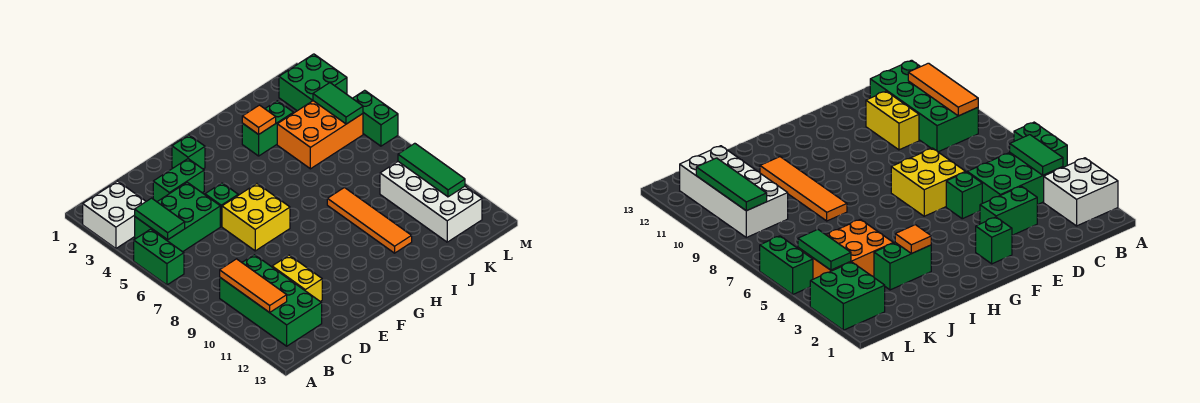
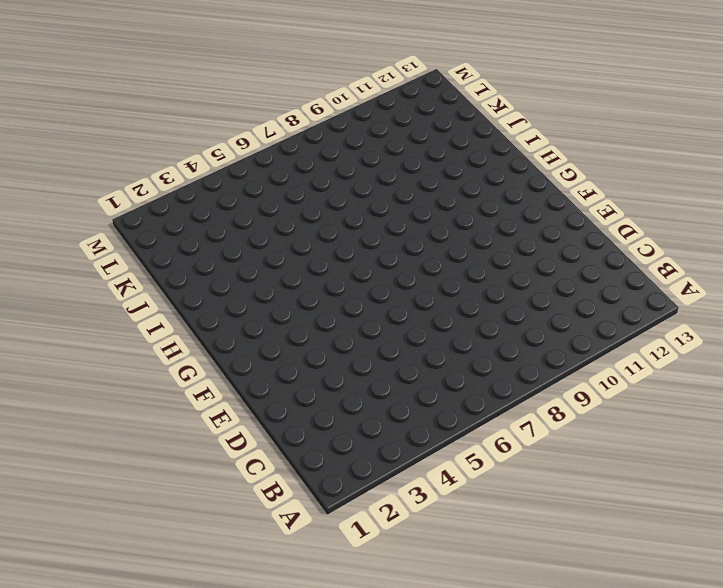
none -> white brick A2:B3 level 1
none -> green brick A5:A6 level 1
none -> green brick B4:D5 level 1

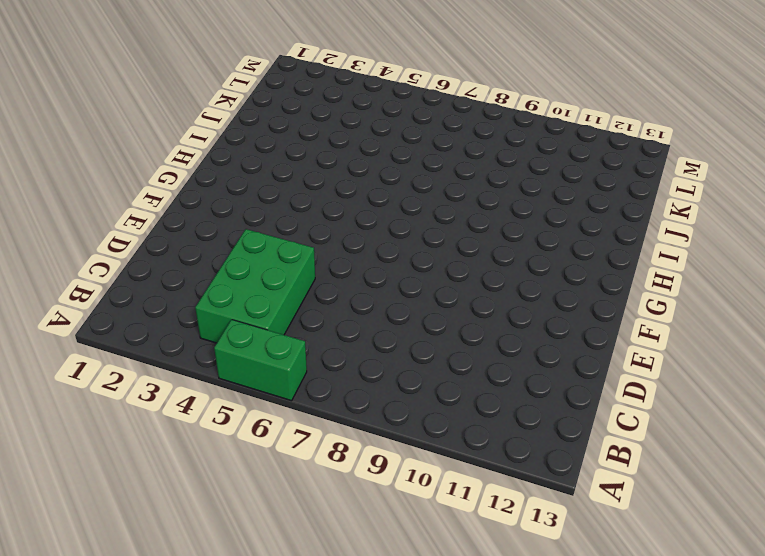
none -> white brick A2:B3 level 1
none -> green brick B9:C12 level 1
none -> green brick D3:E3 level 1

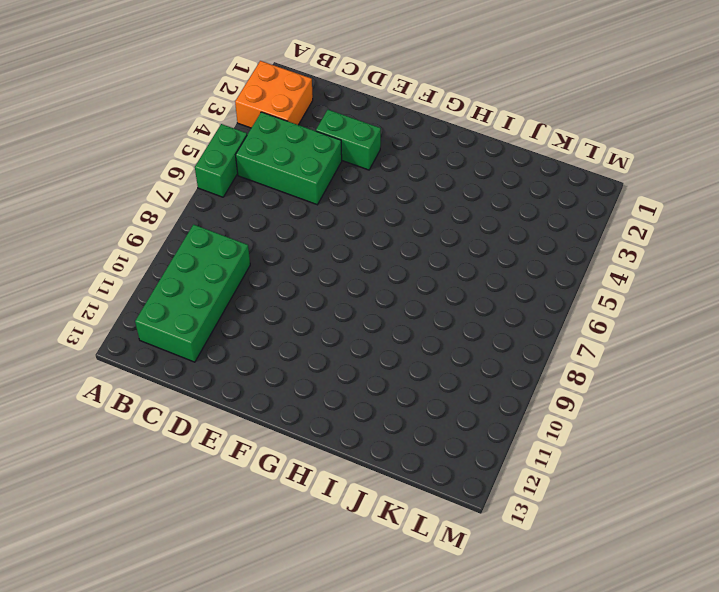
orange brick A2:B3 level 1 -> white brick A2:B3 level 1
none -> yellow brick D10:D11 level 1
none -> green brick E5 level 1
none -> yellow brick E6:F7 level 1

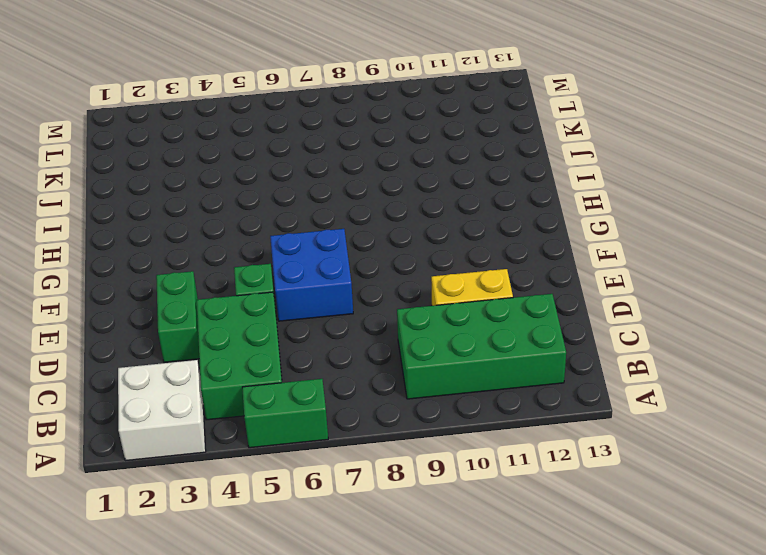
blue brick E6:F7 level 1 -> yellow brick E6:F7 level 1
none -> green brick F2 level 1
none -> green brick I3:J3 level 1
none -> orange tile I8:I11 level 1

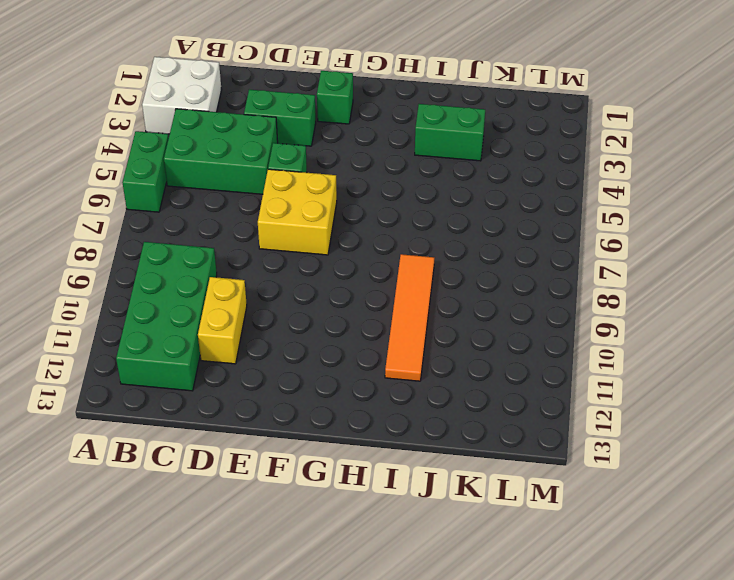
none -> orange brick J4:L5 level 1
none -> white brick K9:L12 level 1
none -> green brick L2:M3 level 1

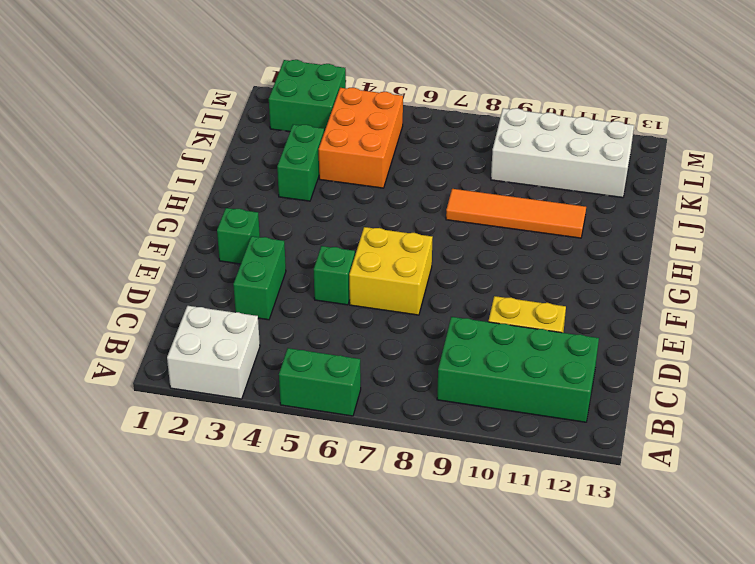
none -> green brick B4:D5 level 1
none -> green brick M5:M6 level 1
none -> green tile B4:B5 level 2

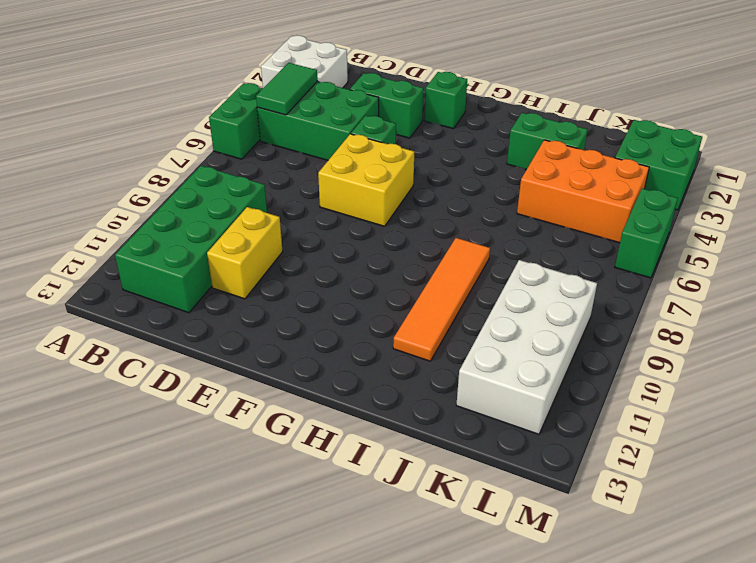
none -> orange tile B9:B11 level 2
none -> orange tile I3 level 2
none -> green tile L4:L5 level 2

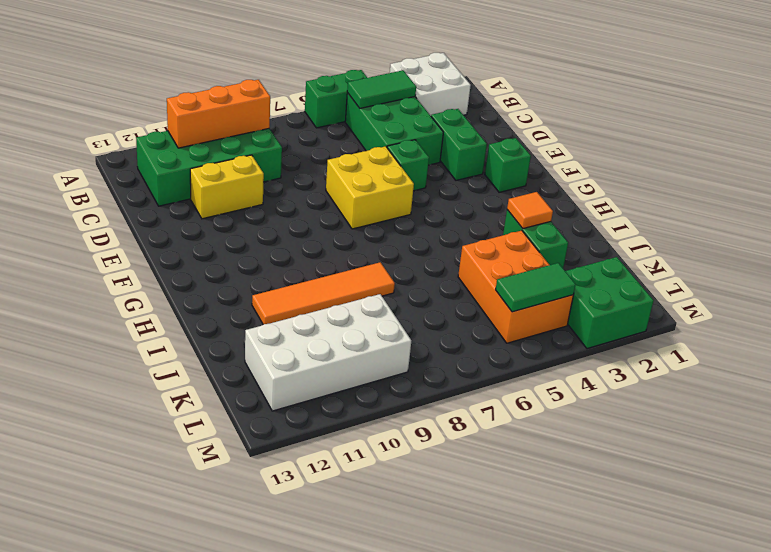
orange brick B9:B11 level 2 -> orange tile B9:B11 level 2
none -> green brick M5:M6 level 1
none -> green tile L9:L11 level 2

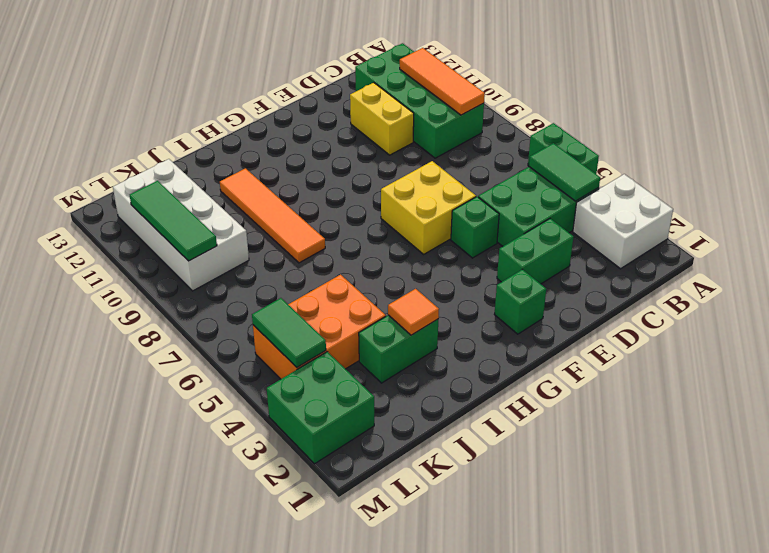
none -> green brick M5:M6 level 1

